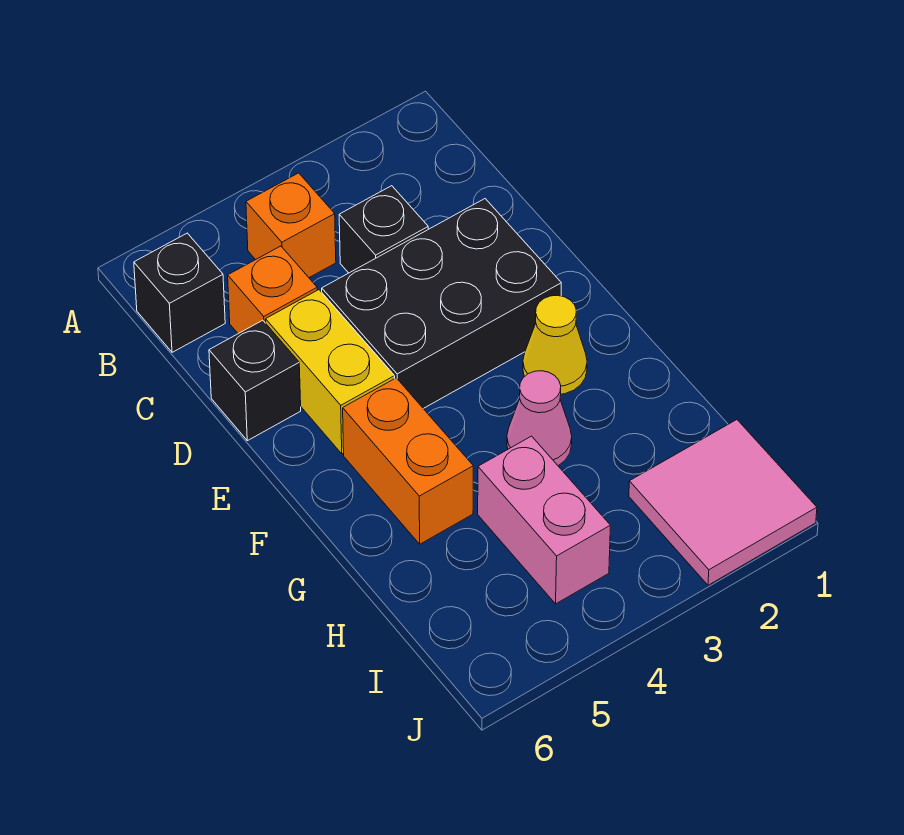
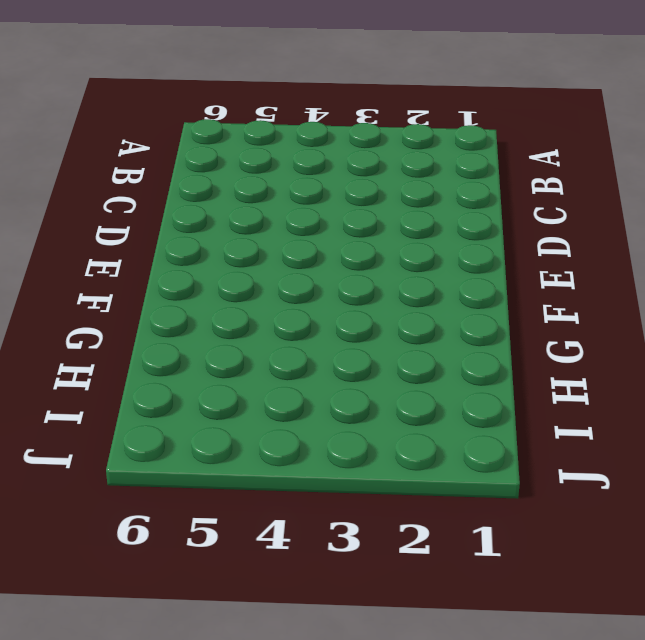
none -> orange brick B4 level 1
none -> black brick B6 level 1
none -> black brick C3 level 1

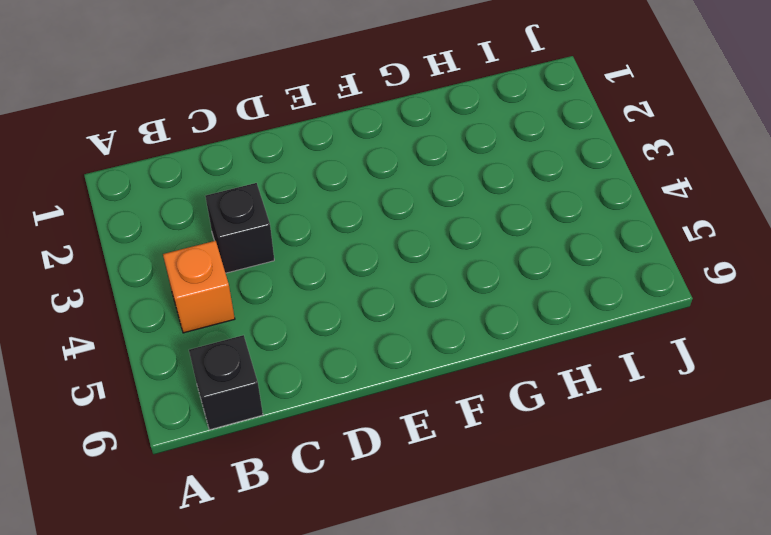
none -> orange brick C5 level 1
none -> black brick D2:E4 level 1
none -> yellow brick D5:E5 level 1

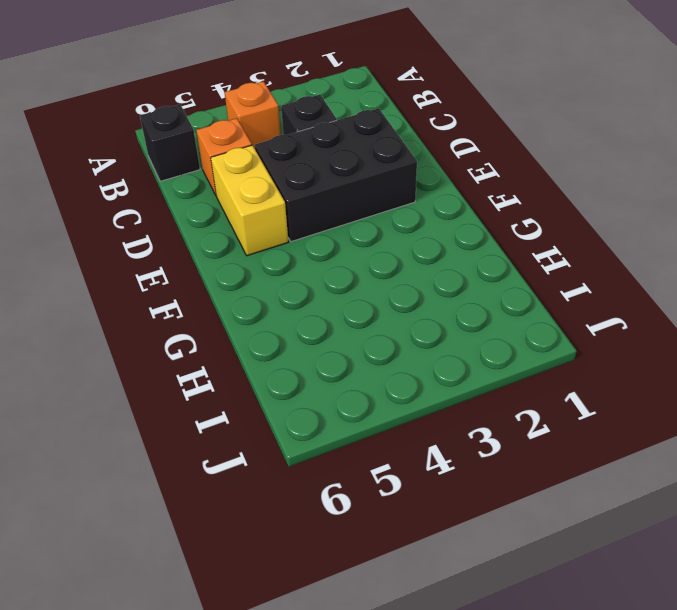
none -> black brick D6 level 1
none -> yellow cone F2 level 1
none -> orange brick F5:G5 level 1

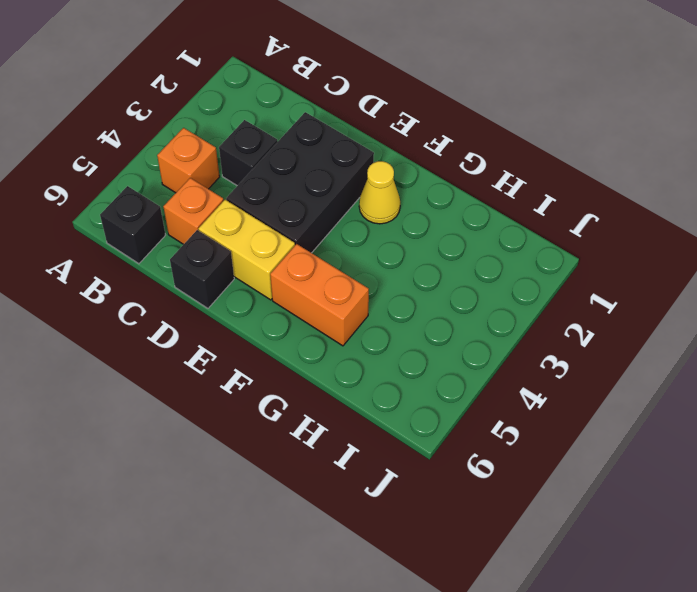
none -> pink cone G3 level 1
none -> pink brick H4:I4 level 1
none -> pink tile I1:J2 level 1

